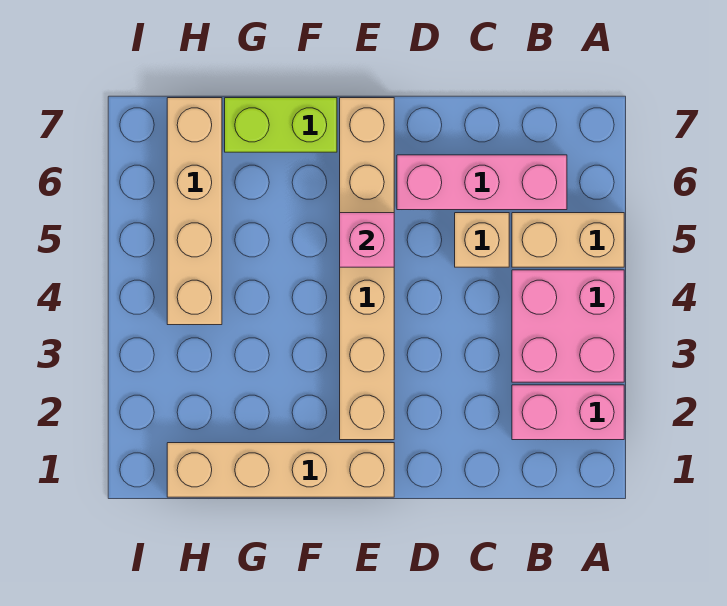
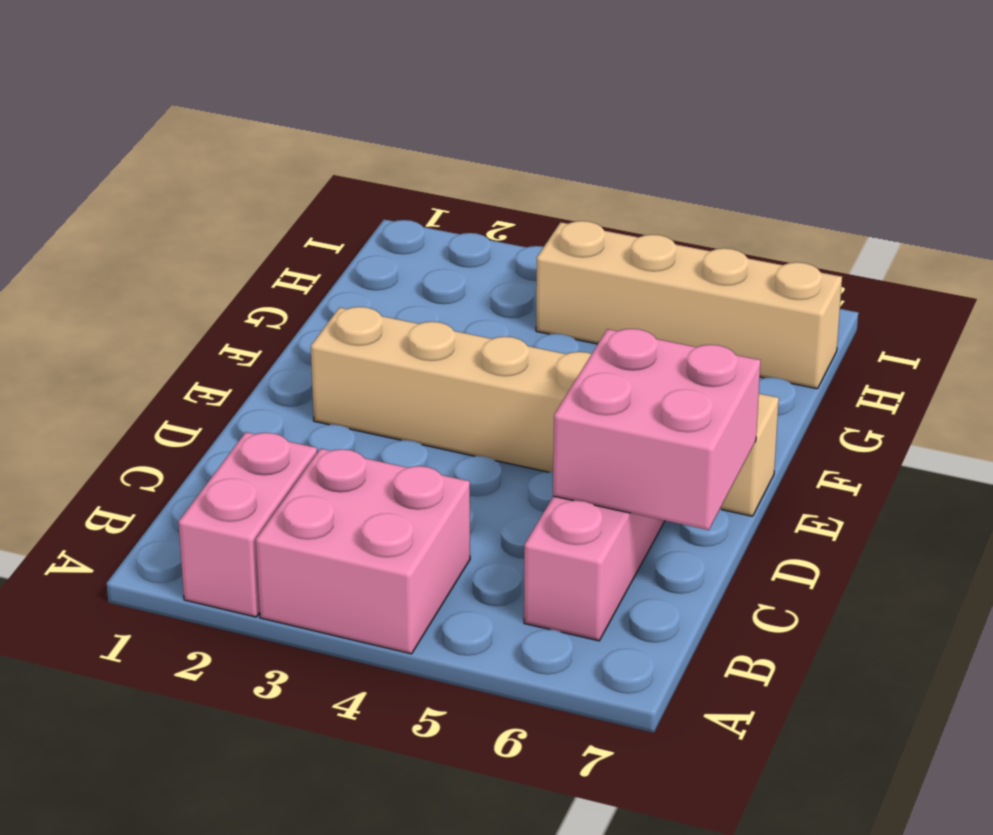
pink brick C6:D7 level 2 -> none
none -> tan brick A5:B5 level 1
none -> tan brick C5 level 1

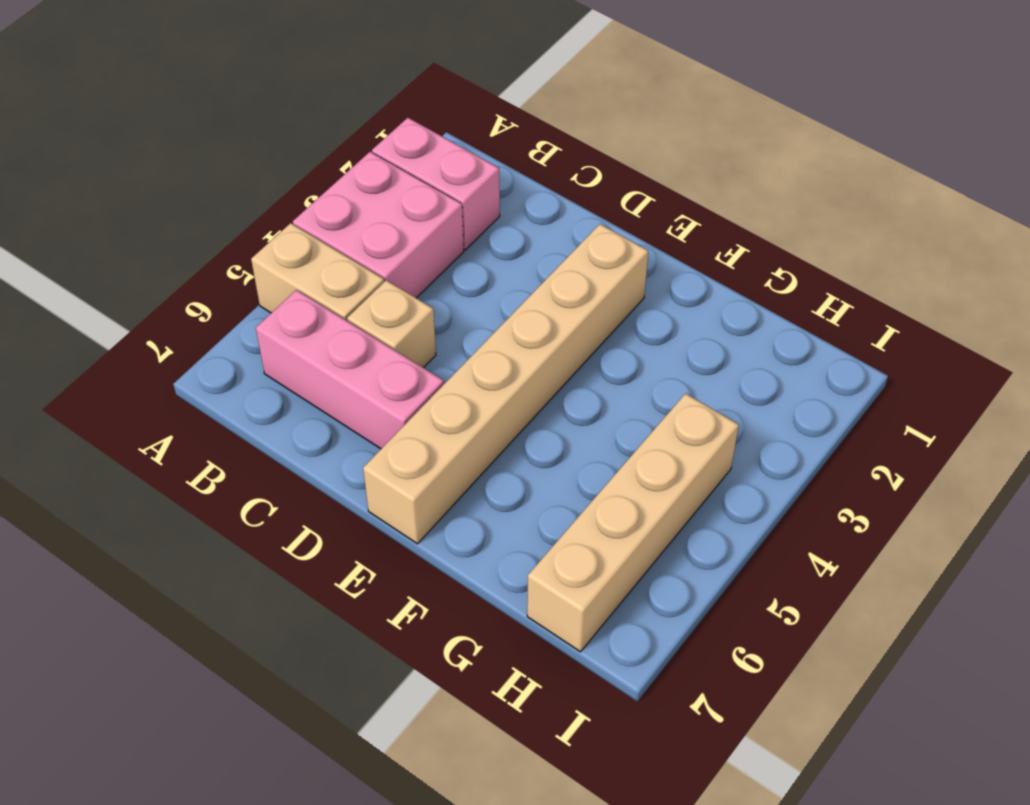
none -> tan brick E1:H1 level 1
none -> lime brick F7:G7 level 1

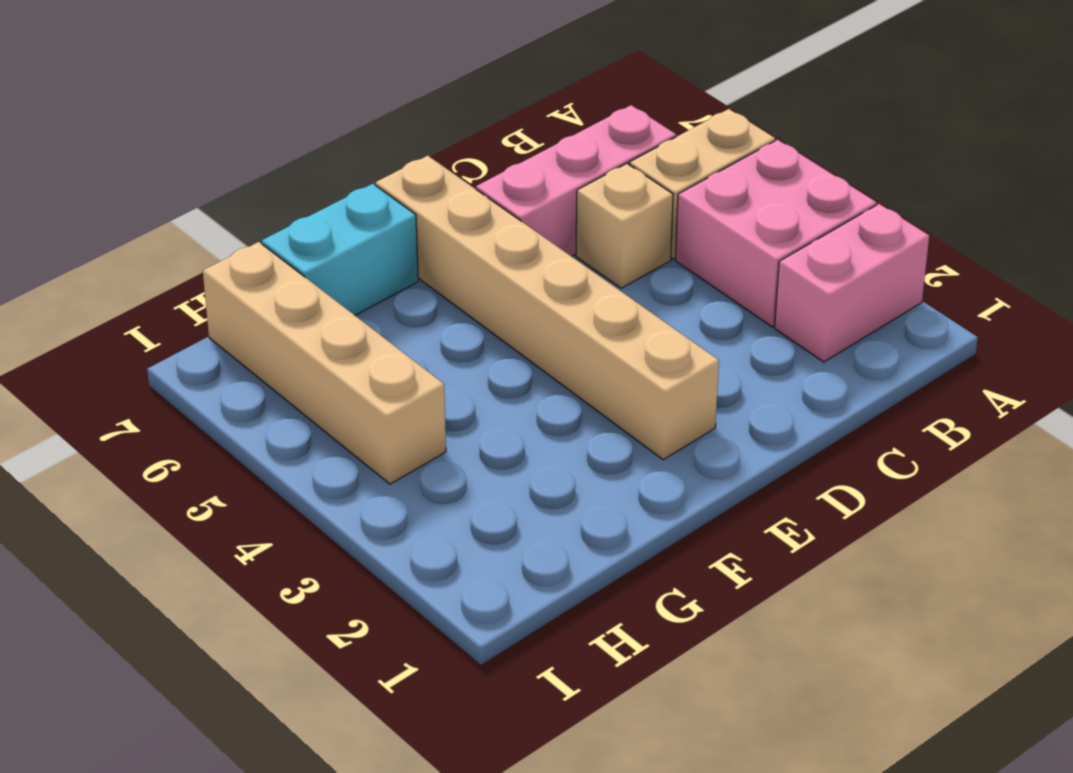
cyan brick F7:G7 level 1 -> lime brick F7:G7 level 1
none -> tan brick E1:H1 level 1
none -> pink brick E5 level 2

